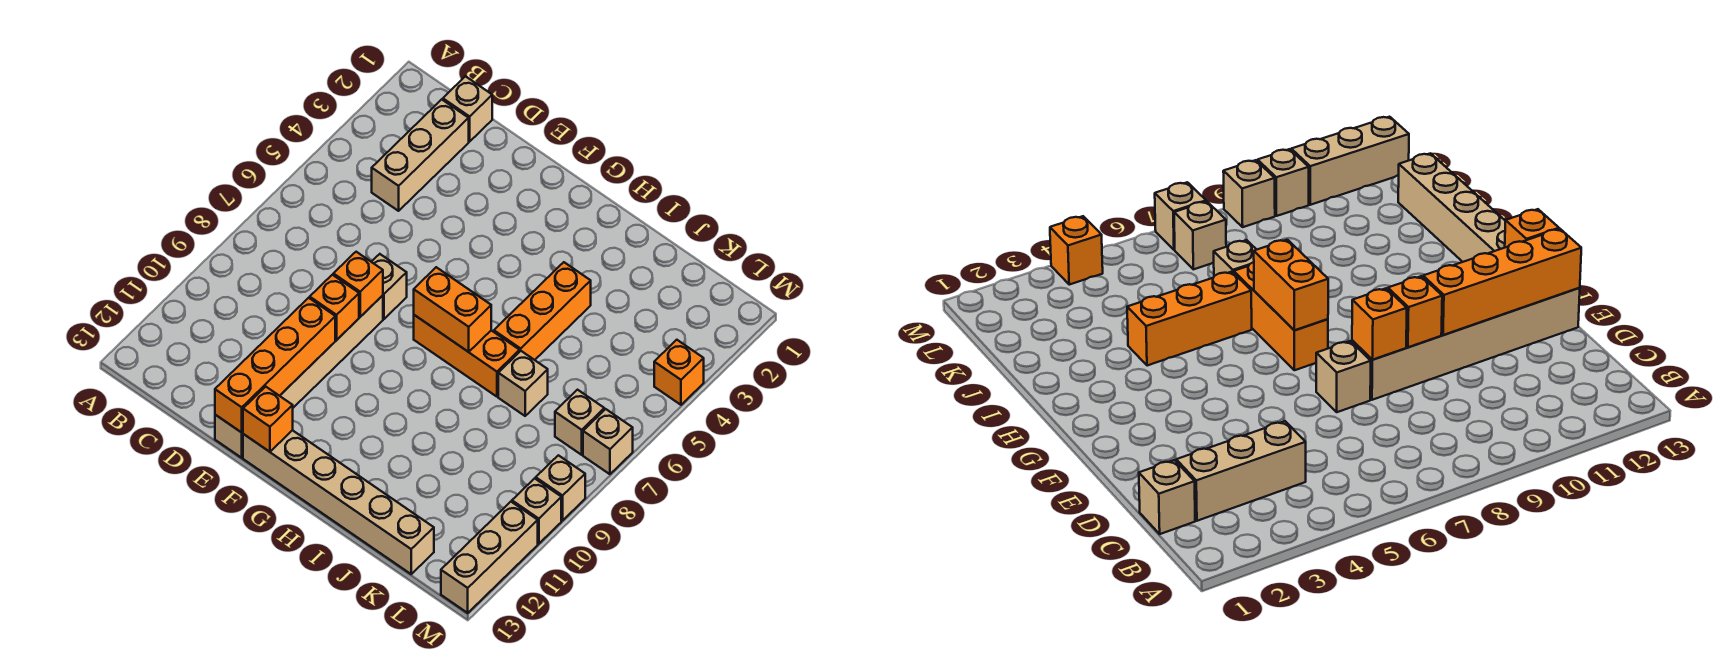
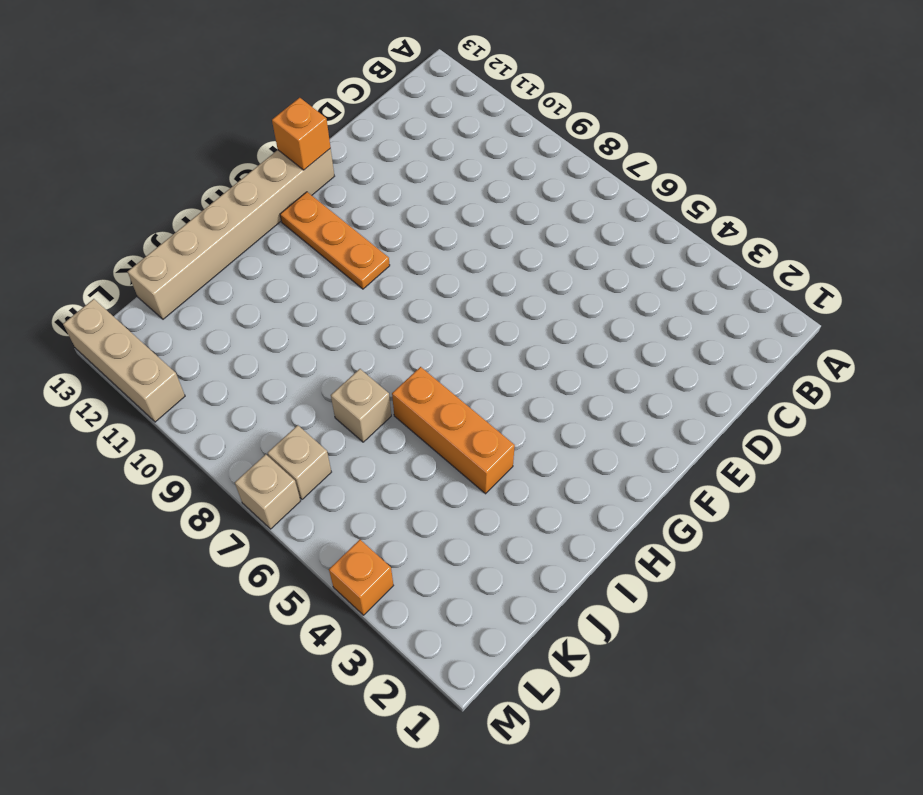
orange plate G10:G12 level 1 -> none
none -> tan brick C1 level 1
none -> tan brick C2:C4 level 1
none -> tan brick E7 level 1

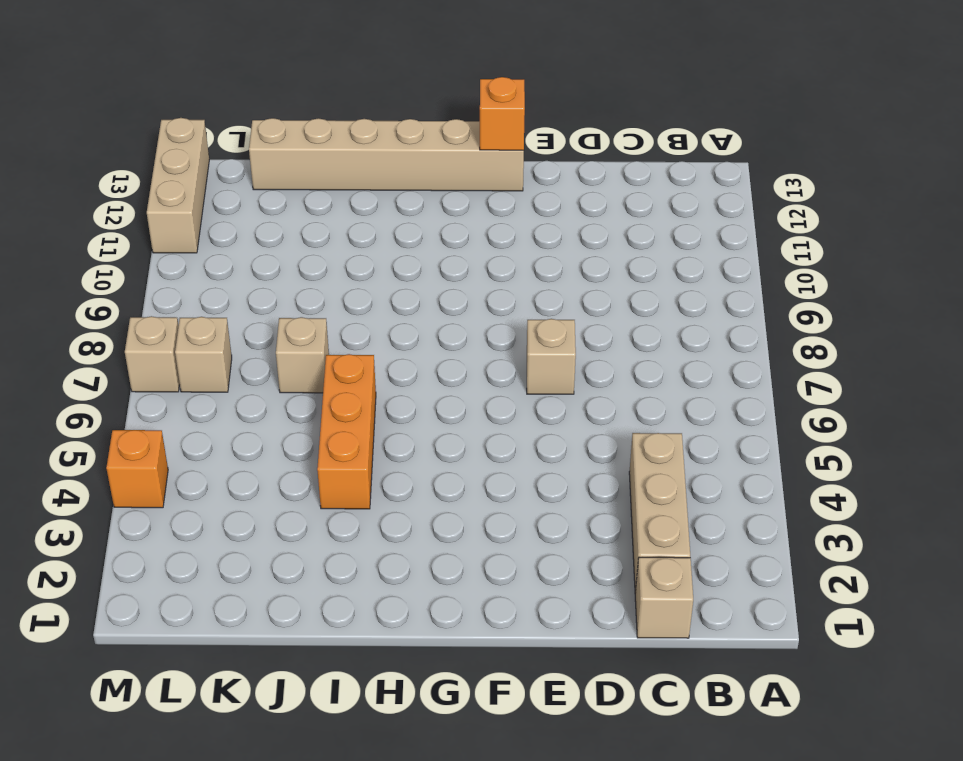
none -> tan brick E8:E13 level 1
none -> orange brick G7:I7 level 1
none -> tan brick M9 level 1

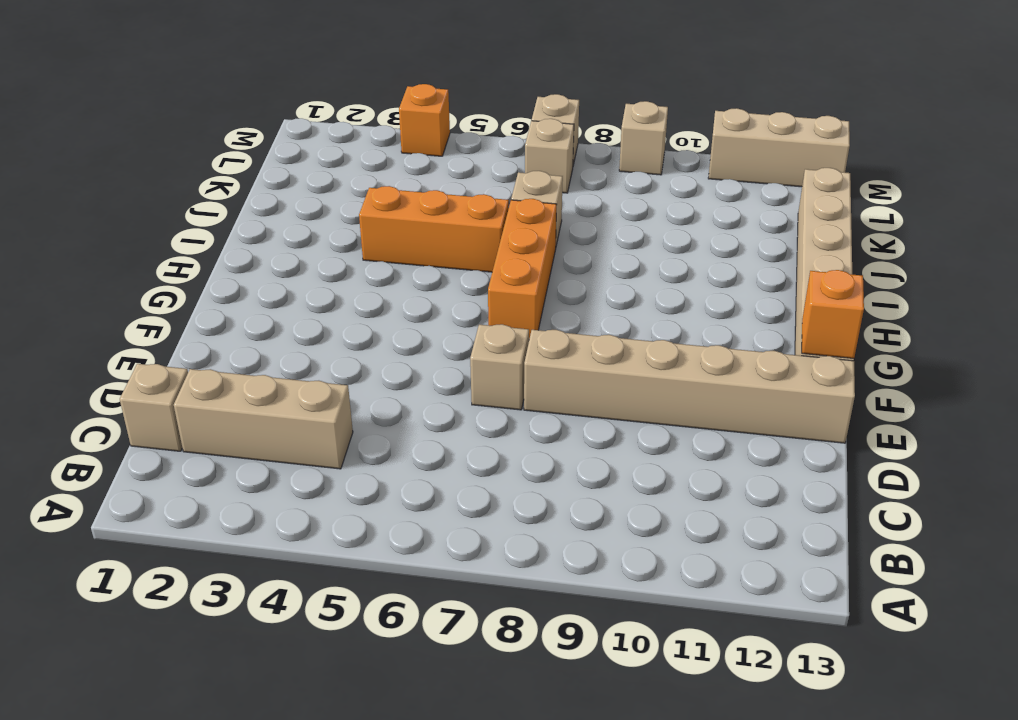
none -> tan brick M10 level 1
none -> orange brick E8 level 2
none -> orange brick E9 level 2

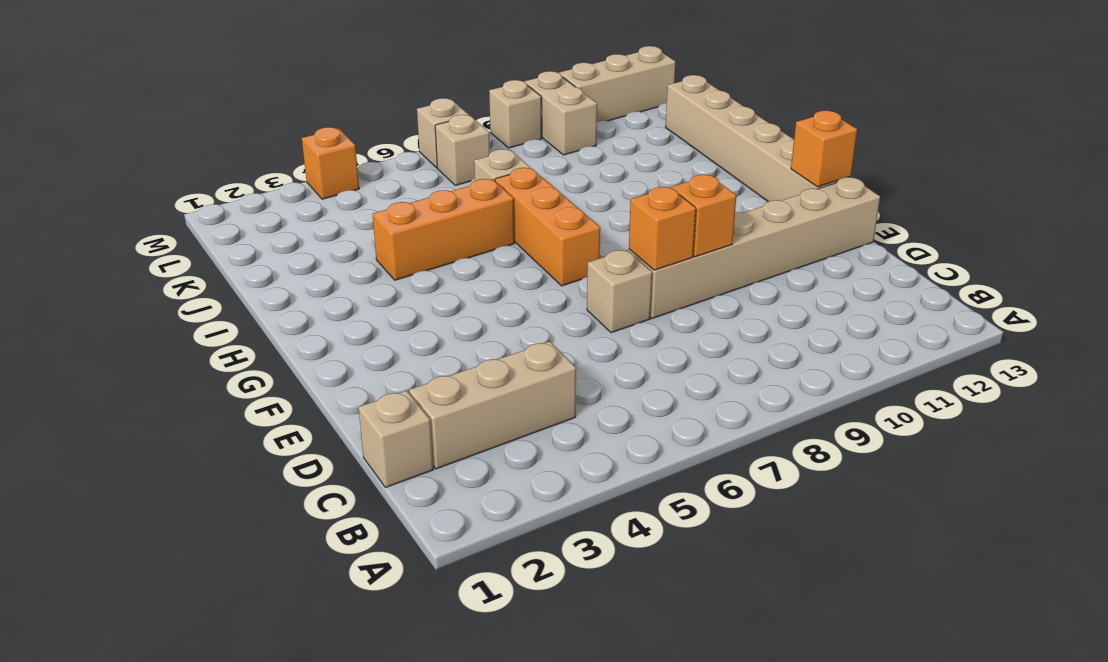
tan brick L10:M10 level 1 -> tan brick M10 level 1
none -> orange brick E10:E13 level 2
none -> orange brick G7:H7 level 2

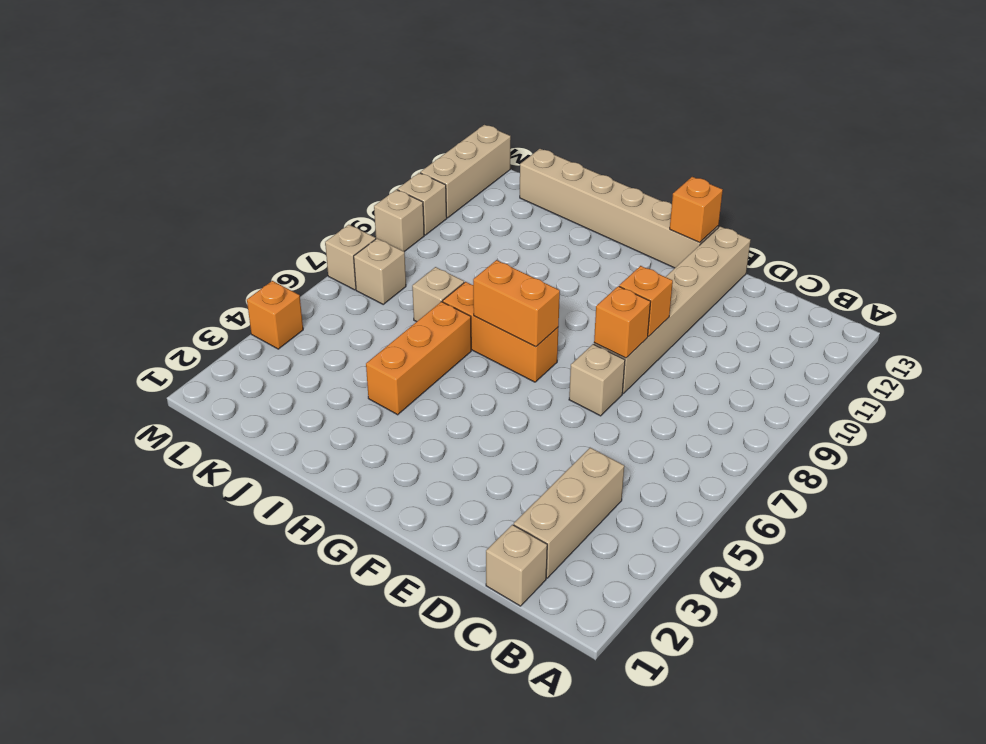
none -> orange brick E10:E13 level 2

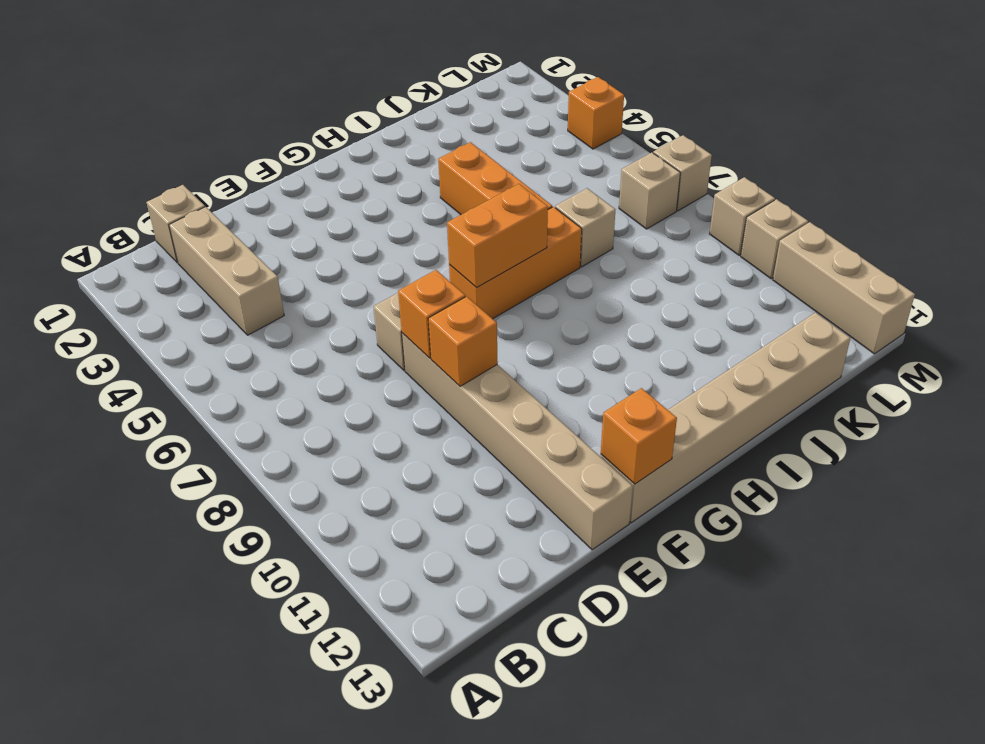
none -> orange brick E10:E13 level 2

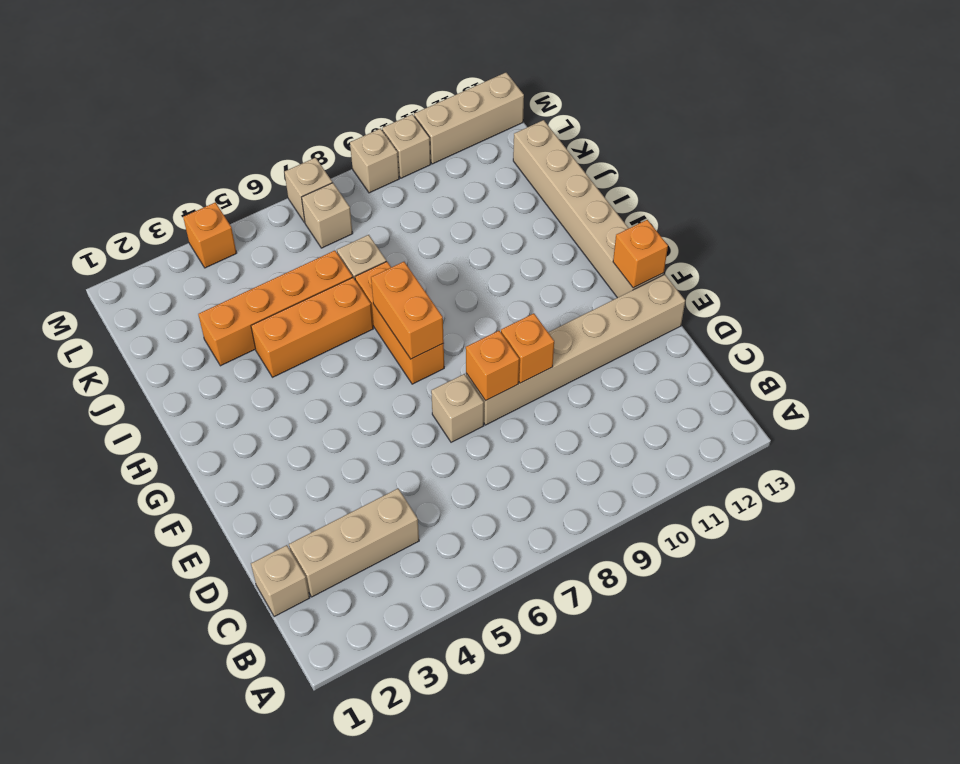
orange brick J3:J6 level 1 -> orange brick E10:E13 level 2

